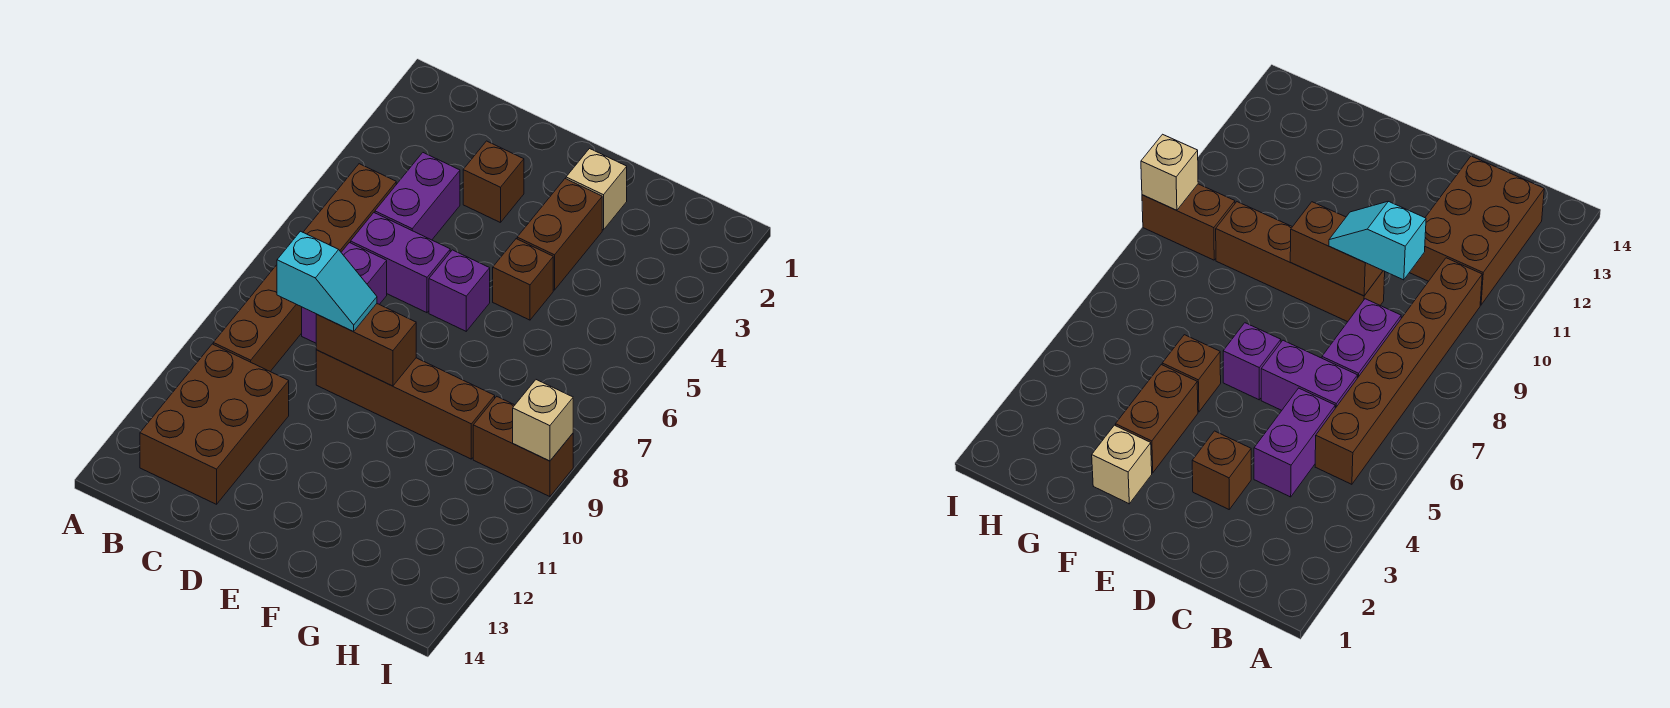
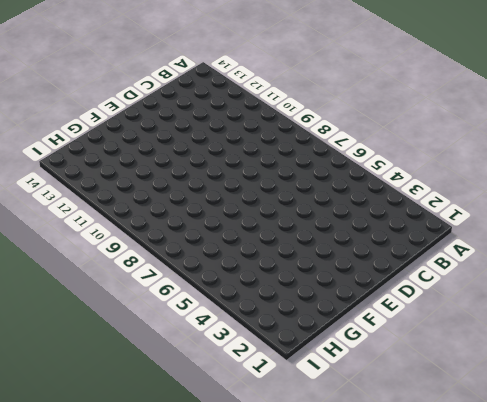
none -> brown brick B5:B10 level 1
none -> brown brick B11:C13 level 1
none -> purple brick C4:C5 level 1

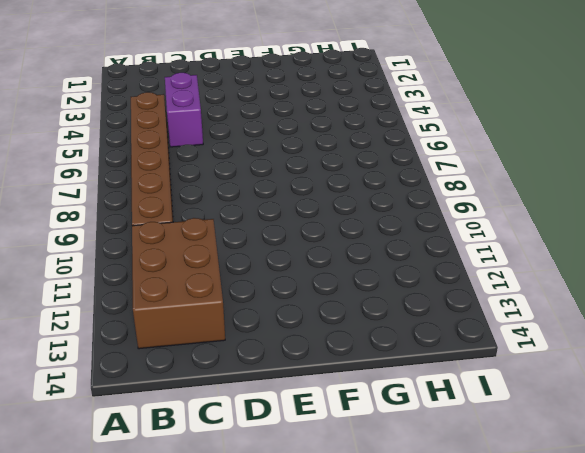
none -> purple brick C6:D6 level 1
none -> purple brick C7:C8 level 1
none -> brown brick D3 level 1

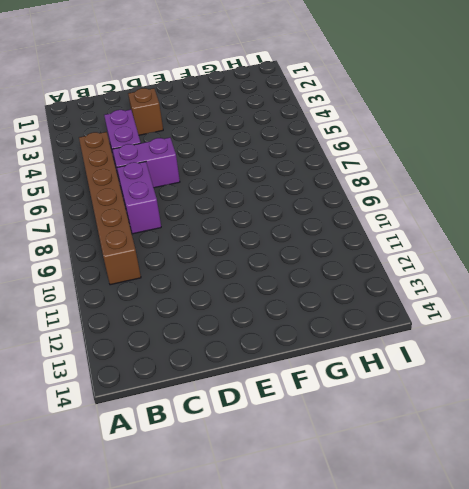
none -> brown brick B11:C13 level 1
none -> brown brick D9:G9 level 1
none -> purple brick E6 level 1

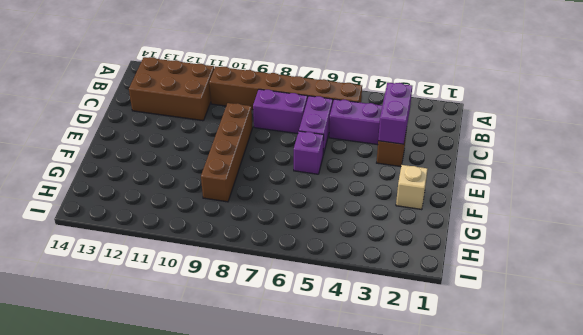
purple brick C3:D3 level 2 -> none
none -> brown brick F3:F4 level 1
none -> brown brick F5 level 1
none -> brown brick H9:I9 level 1

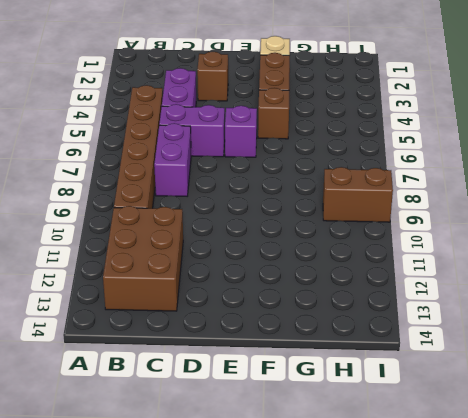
none -> brown brick D9:G9 level 1
none -> brown brick D9:E9 level 2
none -> tan brick I9 level 2

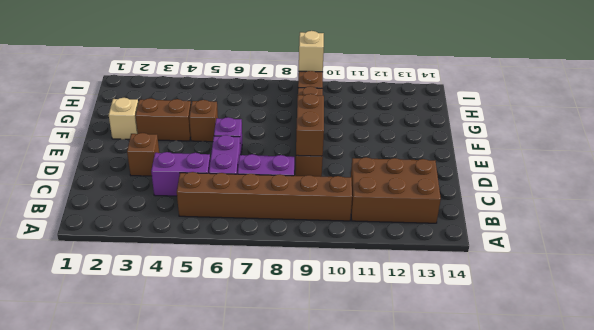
none -> cyan slope C9:D9 level 3 top C

